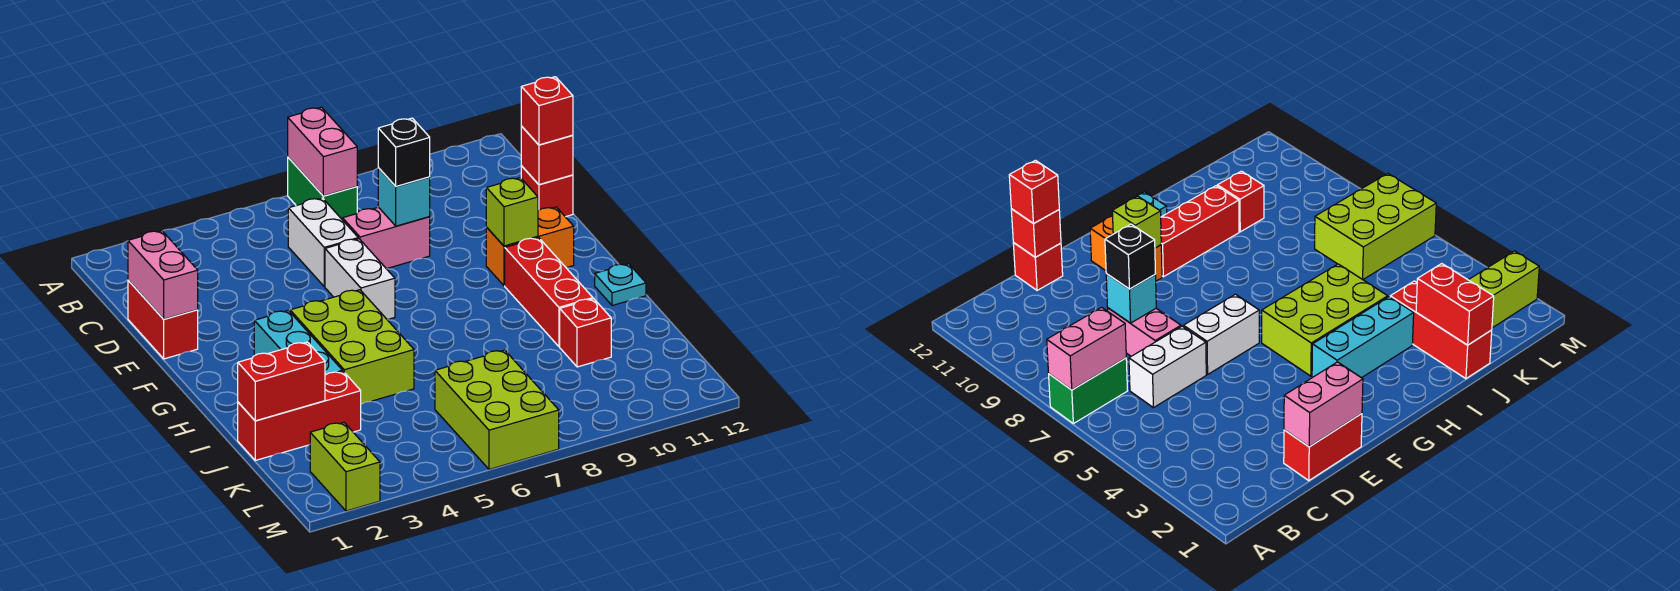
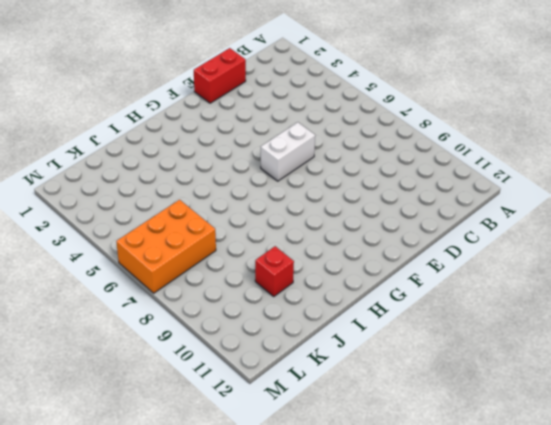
orange brick K6:M7 level 1 -> lime brick K6:M7 level 1
none -> green brick A7:B7 level 1
none -> white brick C6:D6 level 1
none -> pink brick D7:D8 level 1

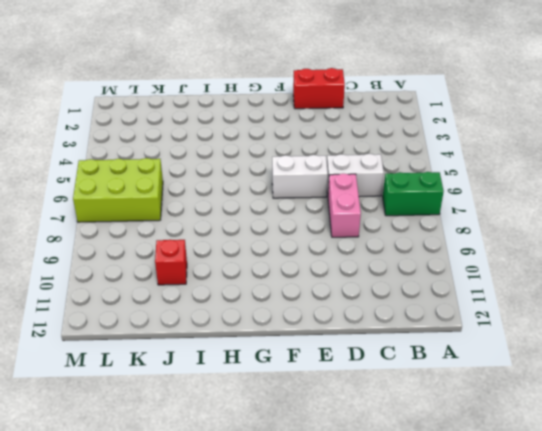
none -> red brick D12 level 1
none -> orange brick F10:F11 level 1
none -> cyan brick G3:I3 level 1

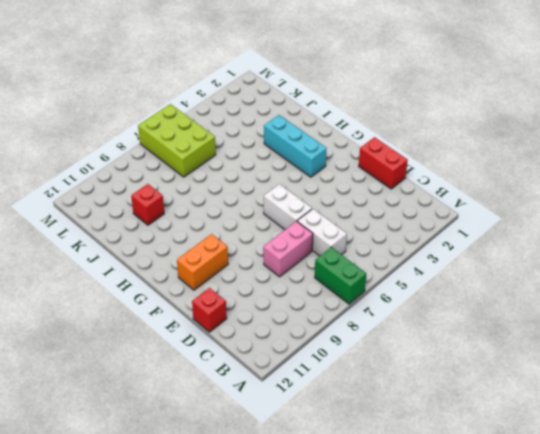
none -> lime brick G4:I5 level 1
none -> red brick G10:I10 level 1
none -> cyan plate H12 level 1

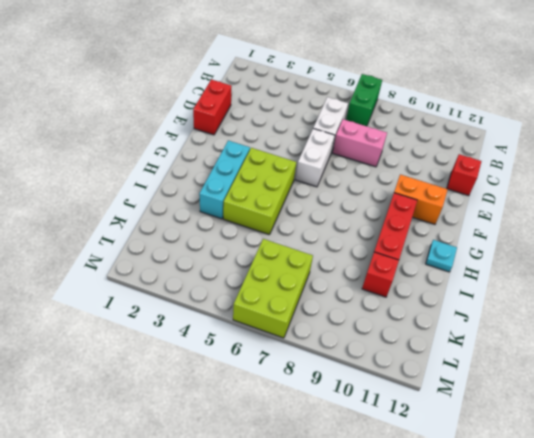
none -> red brick J1:J3 level 1
none -> lime brick L2:M2 level 1
none -> pink brick A7:B7 level 2

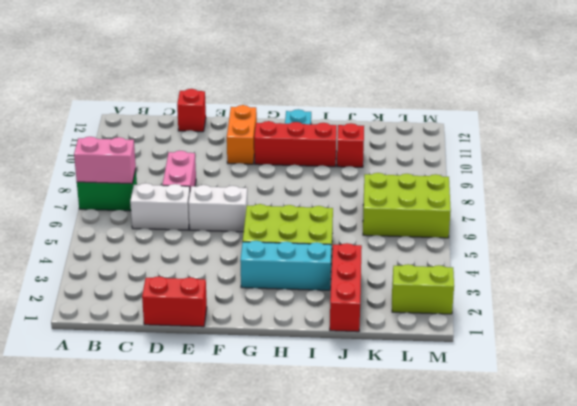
none -> pink brick D1:E1 level 2
none -> cyan brick D8 level 2
none -> red brick D12 level 2

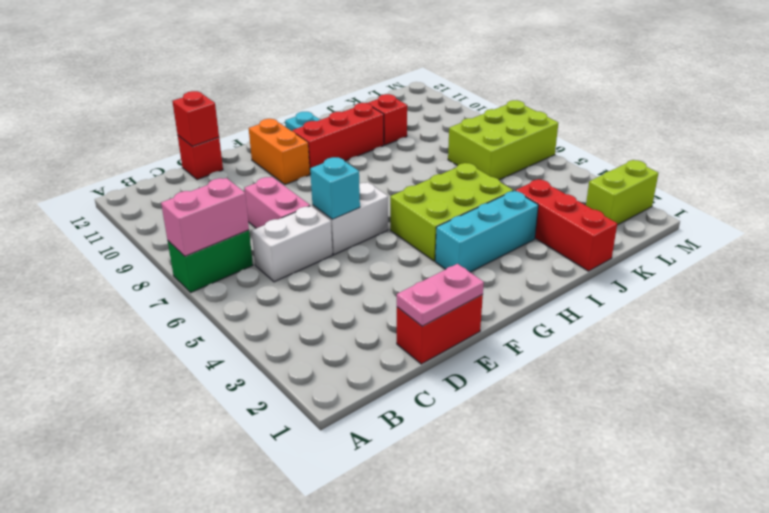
pink plate D1:E1 level 2 -> pink brick D1:E1 level 2
cyan brick E6 level 2 -> cyan brick D8 level 2
none -> lime brick F10 level 2
none -> red brick J1:J2 level 2
none -> black brick D8 level 3

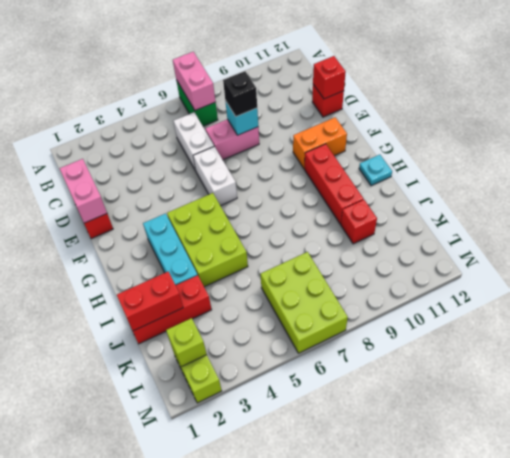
lime brick L2 level 2 -> lime brick F10 level 2
none -> red brick D12 level 3

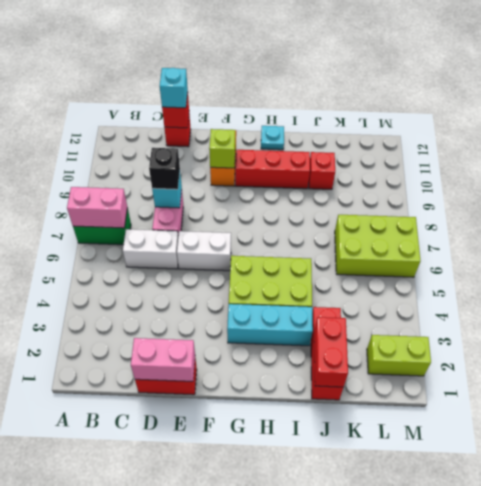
cyan brick D12 level 3 -> red brick D12 level 3

